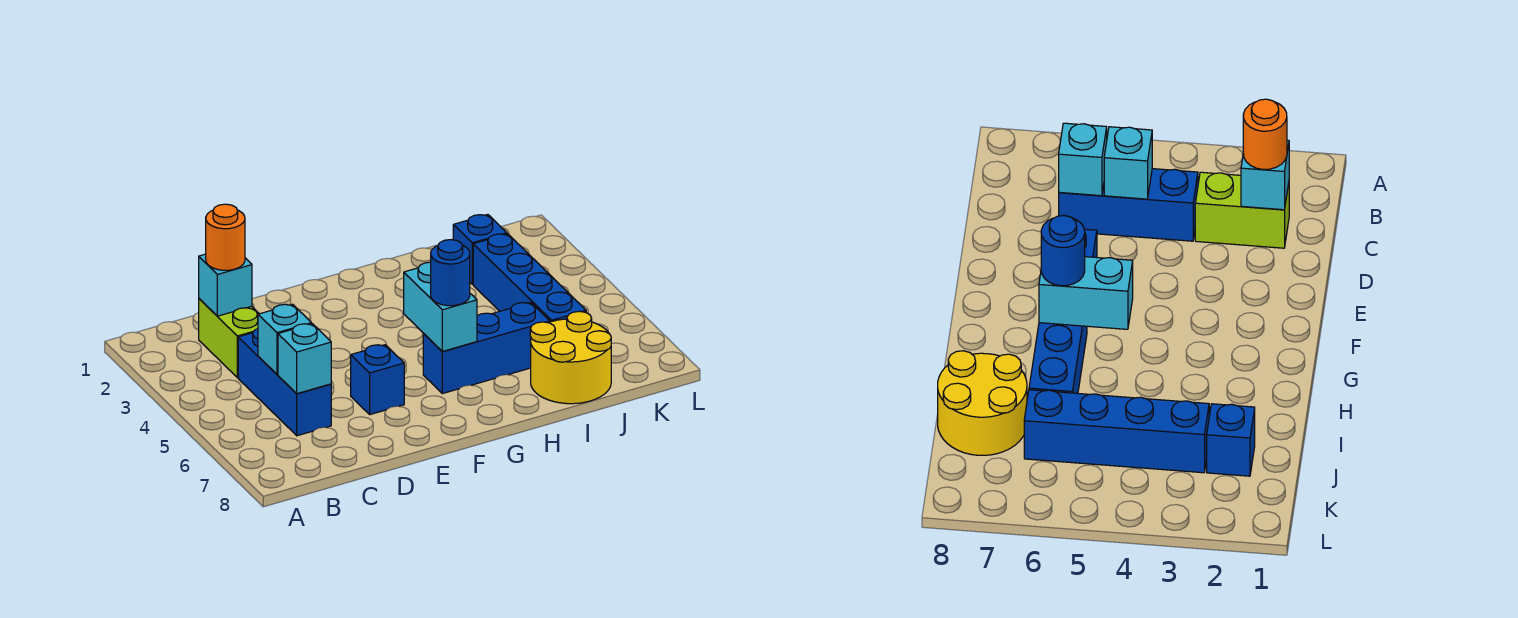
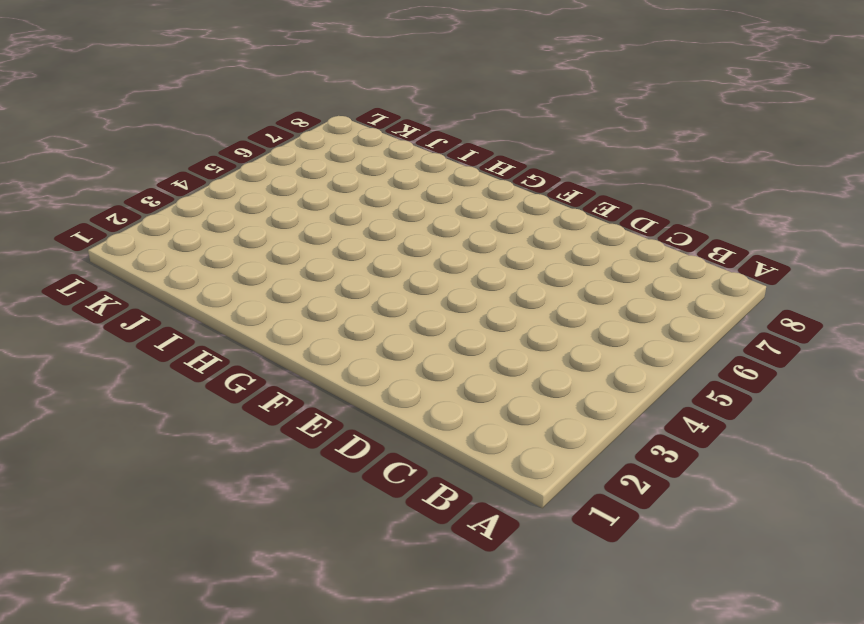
none -> lime brick C2:C3 level 1
none -> blue brick C4:C6 level 1
none -> blue brick E6 level 1

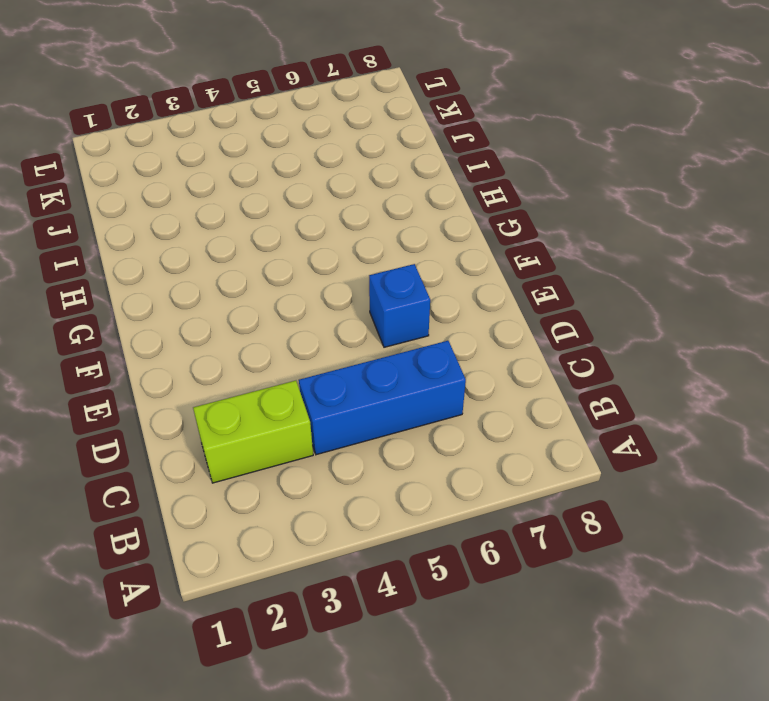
none -> blue brick G6:I6 level 1
none -> yellow round brick I7:J8 level 1
none -> blue brick J2 level 1

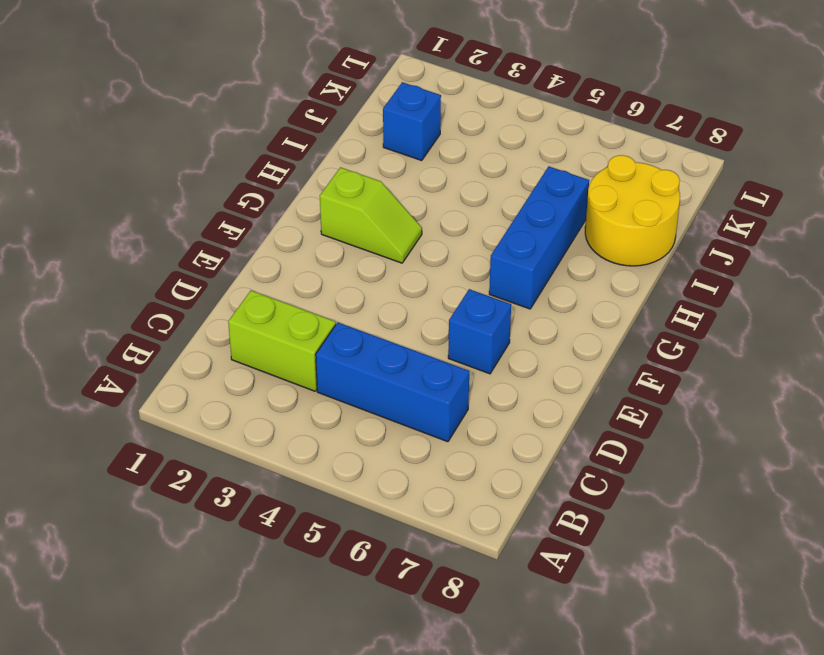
lime slope G2:G3 level 1 top 2 -> none
none -> blue brick J3:J6 level 1
none -> cyan brick C2 level 2
none -> cyan brick C5 level 2

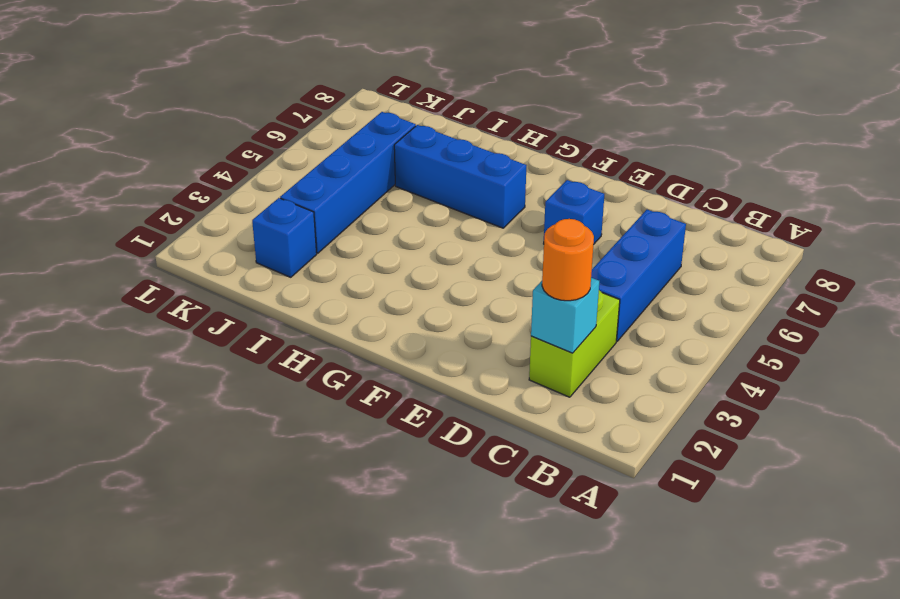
none -> yellow round brick I7:J8 level 1
none -> cyan brick C5 level 2
none -> cyan brick C6 level 2

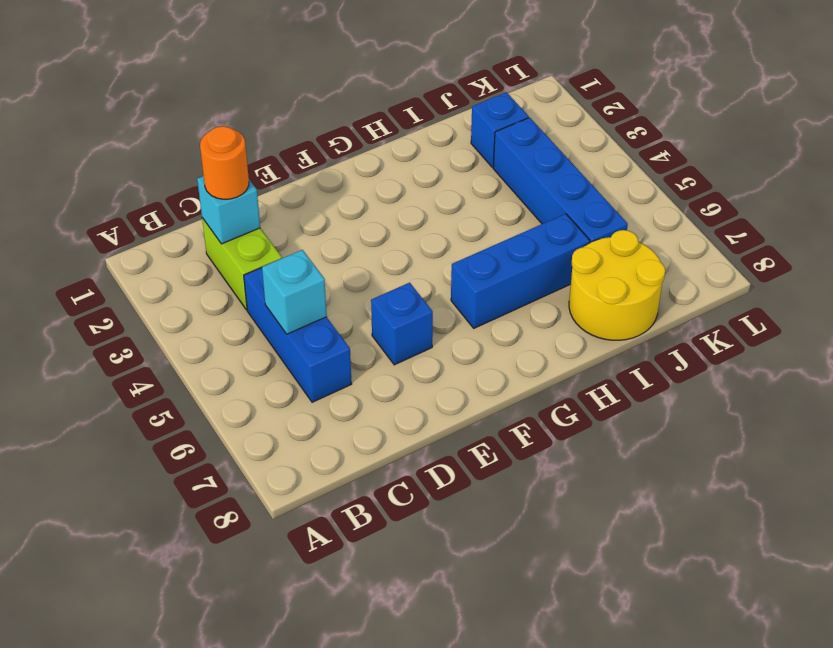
none -> cyan brick C6 level 2
none -> cyan brick G5:G6 level 2
none -> blue round brick G6 level 3

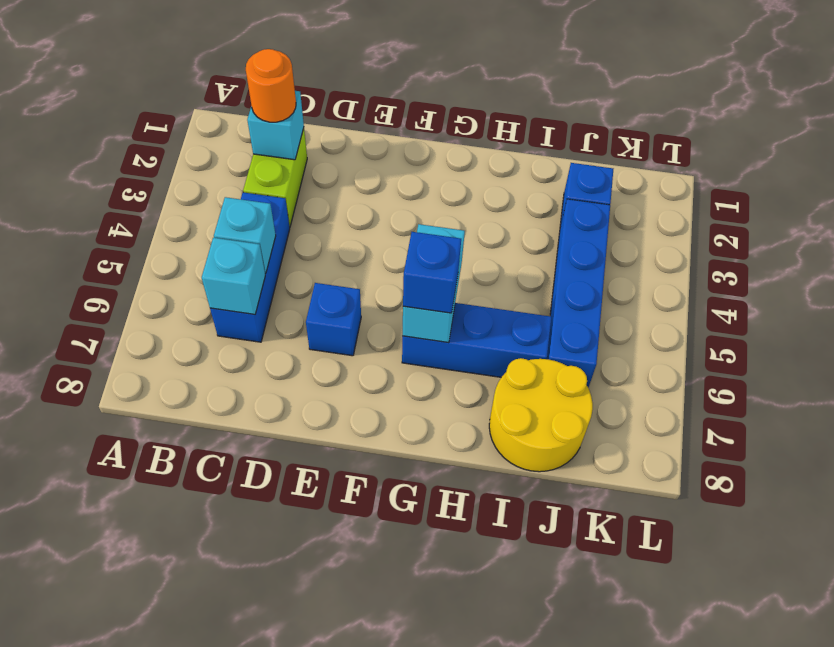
blue brick G6 level 3 -> blue round brick G6 level 3

